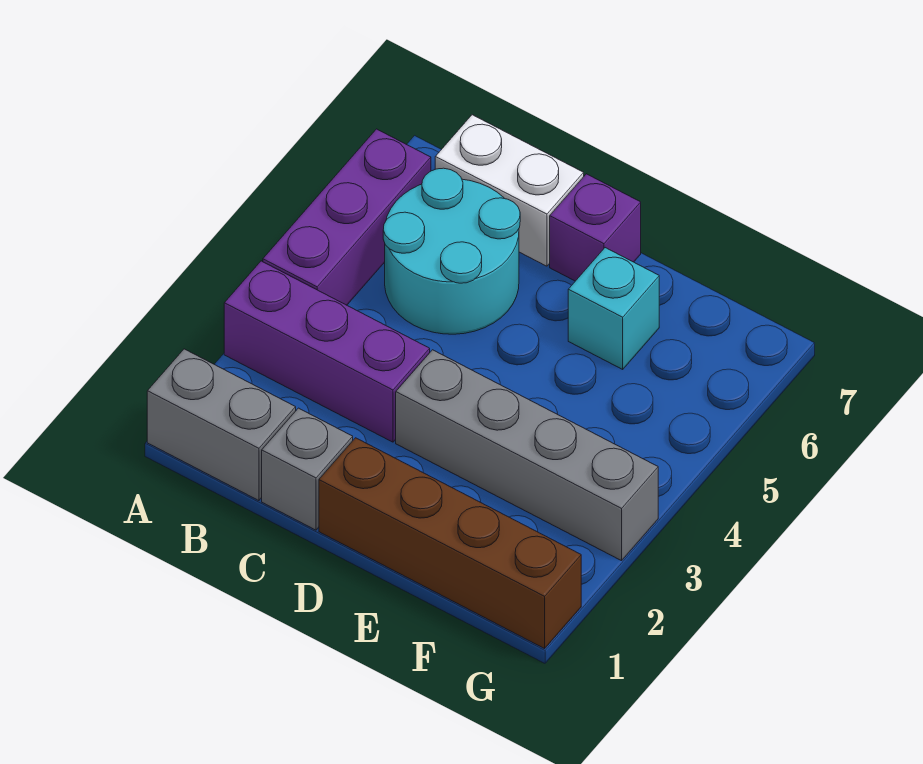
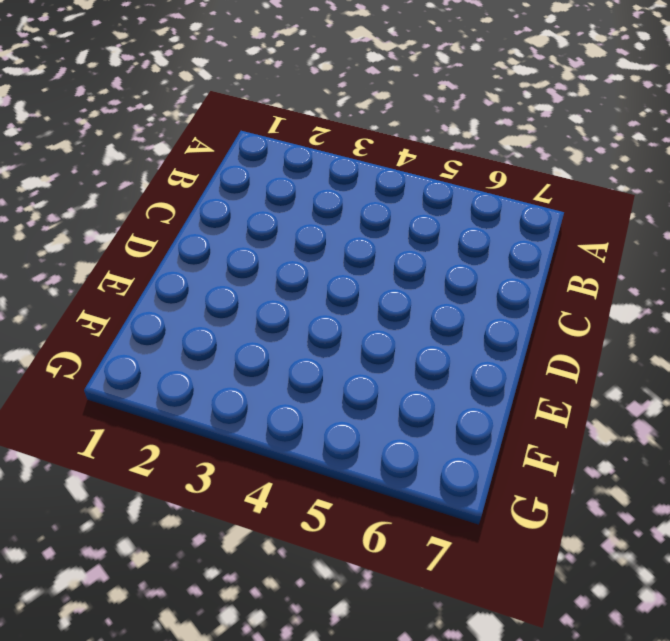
none -> grey brick A1:B1 level 1
none -> purple brick A3:C3 level 1

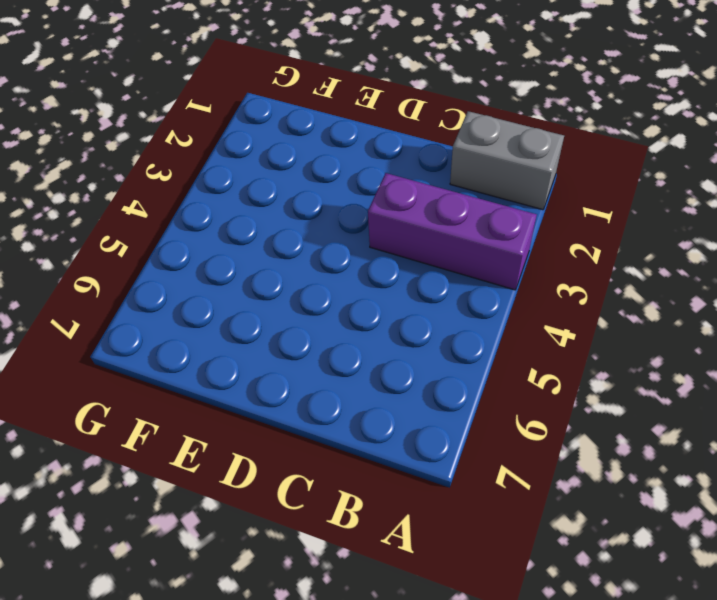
none -> purple brick A4:A6 level 1
none -> cyan round brick B5:C6 level 1

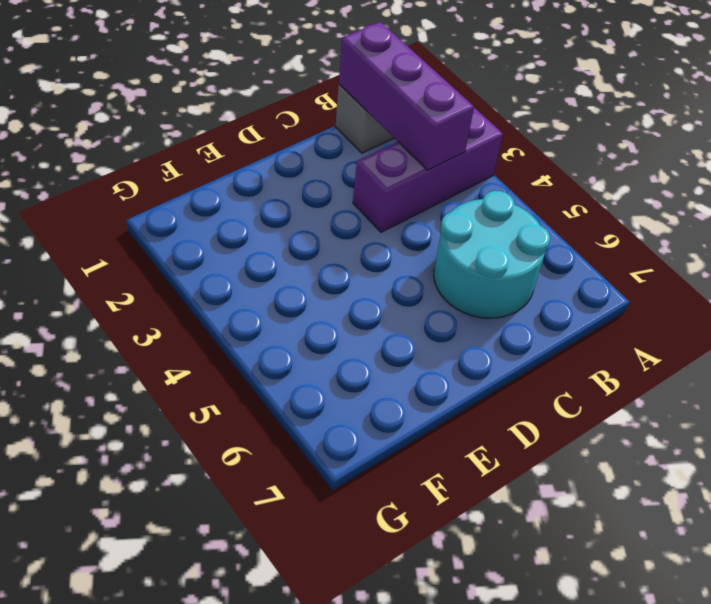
purple brick B1:B3 level 2 -> purple brick A4:A6 level 1
none -> white brick B7:C7 level 1
none -> grey brick C1 level 1

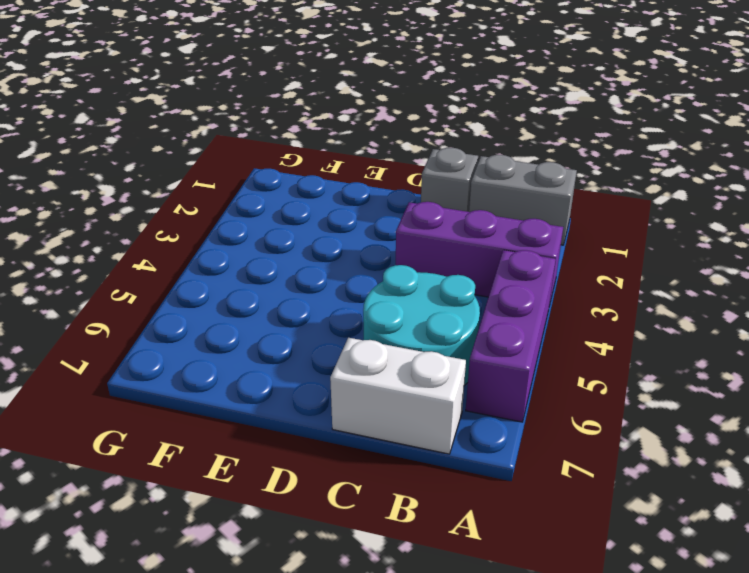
none -> brown brick D1:G1 level 1
none -> grey brick D3:G3 level 1

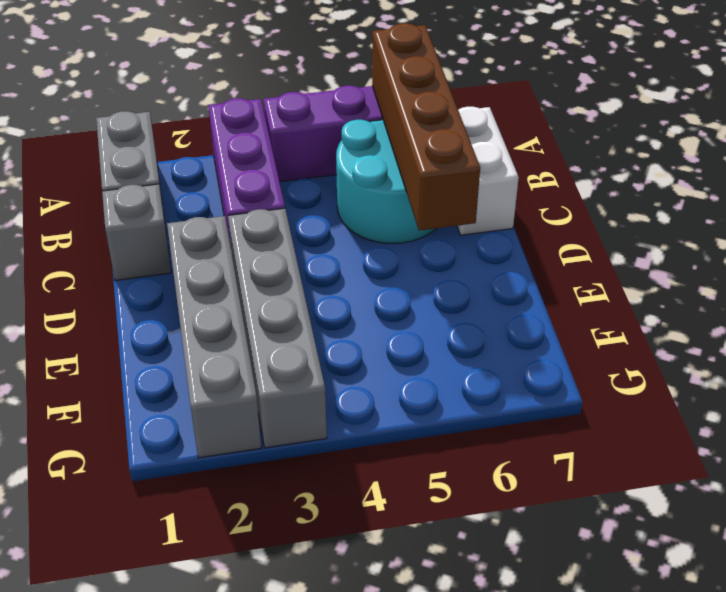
brown brick A6:D6 level 2 -> brown brick D1:G1 level 1
grey brick D2:G2 level 1 -> none
none -> purple brick D7 level 1
none -> cyan brick E6 level 1

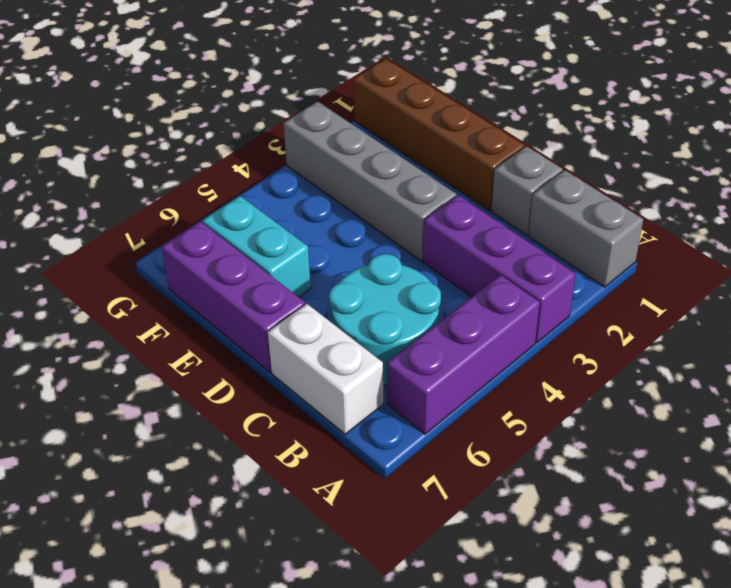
purple brick D7:F7 level 1 -> purple brick D7 level 1
cyan brick E6:F6 level 1 -> cyan brick E6 level 1

